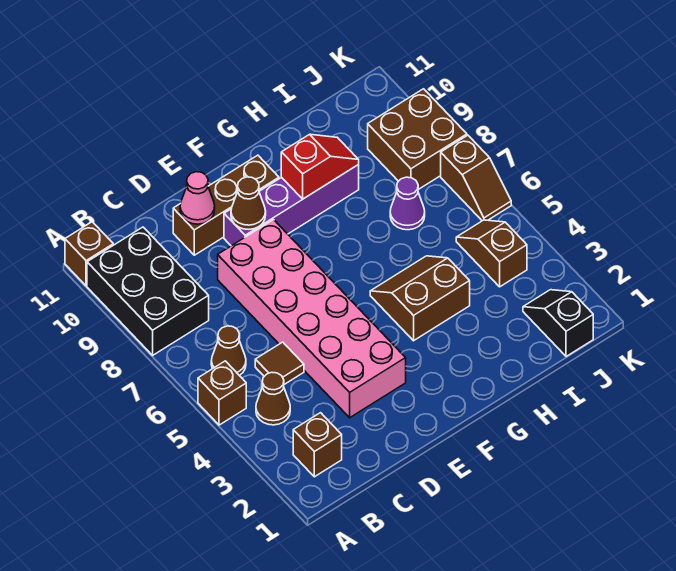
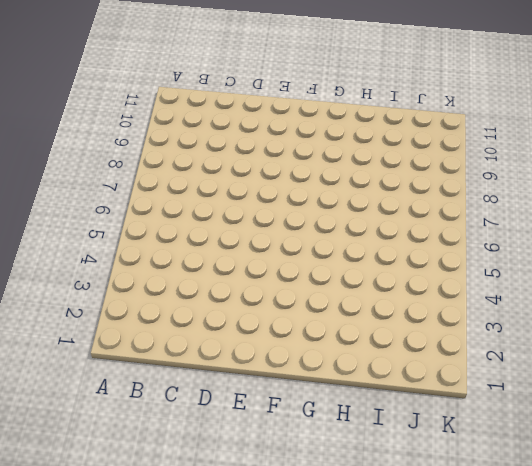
none -> brown brick A5 level 1
none -> black brick A8:B10 level 1
none -> brown brick A11 level 1

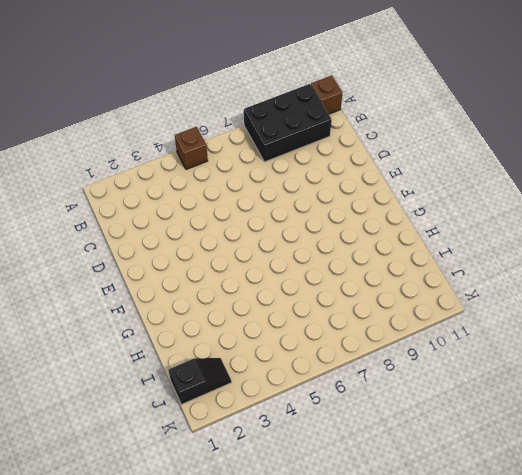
none -> brown brick B2 level 1
none -> brown cone B4 level 1
none -> brown cone B6 level 1

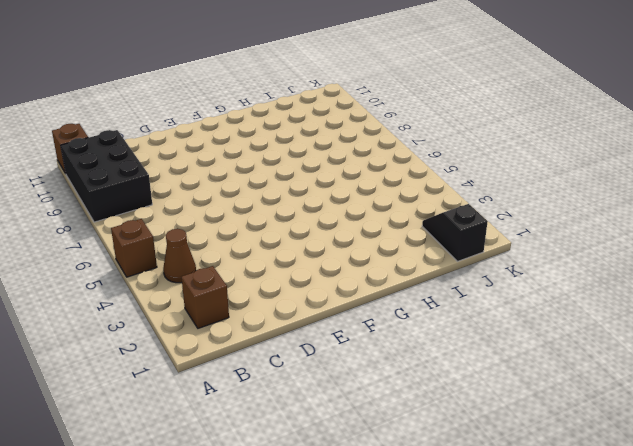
none -> brown cone B6 level 1
none -> brown tile C5 level 1
none -> pink brick D3:E8 level 1

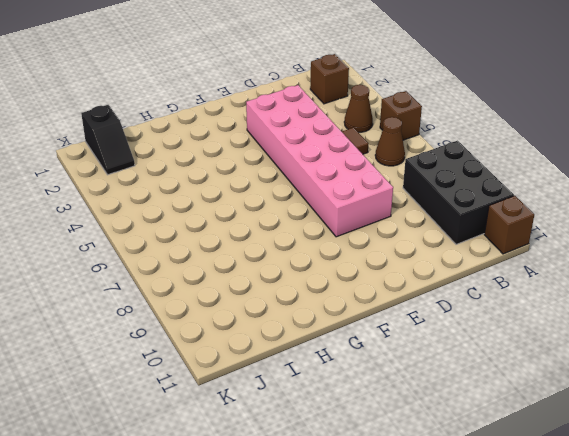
none -> brown brick D10:F10 level 1
none -> purple brick E9:H9 level 1
none -> brown slope G4:H5 level 1 top 4

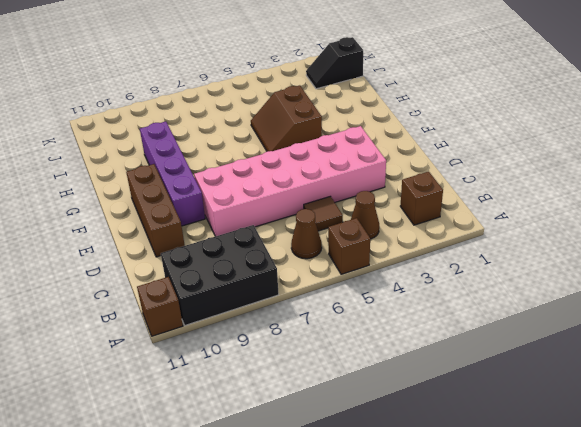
none -> purple cone I7 level 1
none -> brown slope J4:J5 level 1 top 4
none -> brown brick J8:K9 level 1

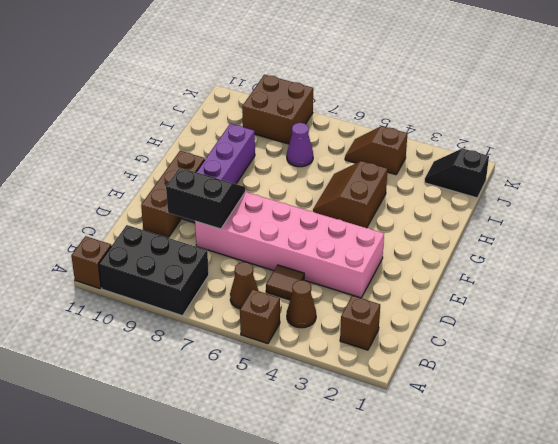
black slope D8:E9 level 2 top D -> brown cone E9 level 2
none -> brown slope K6:K7 level 1 top 7
none -> pink cone D10 level 2
none -> red slope G9:H9 level 2 top G

